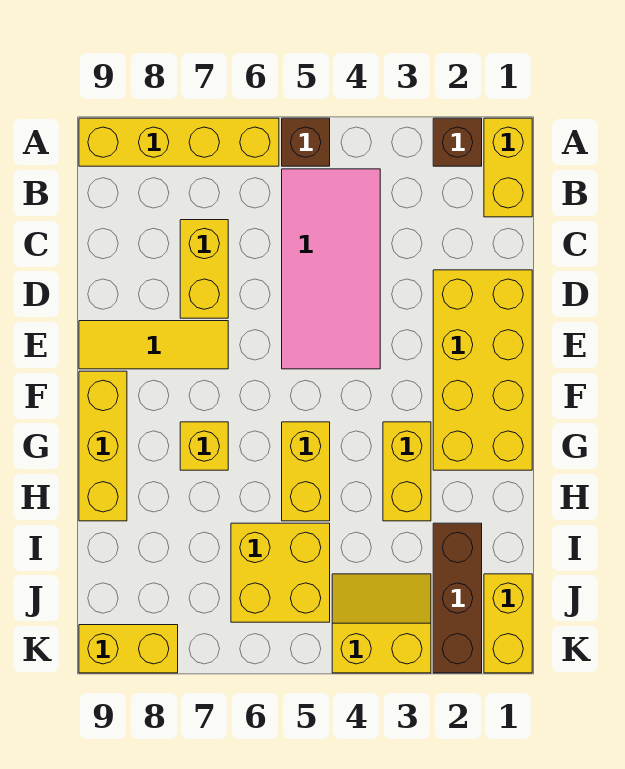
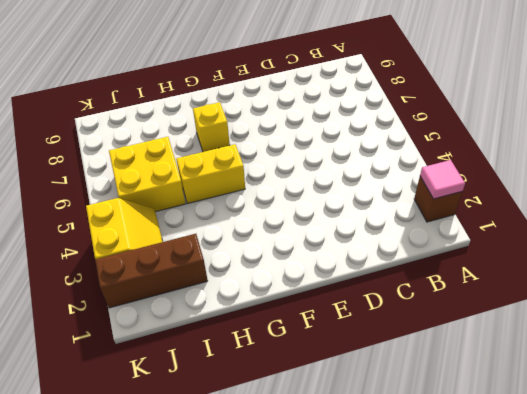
pink tile A2 level 2 -> none
none -> yellow brick A1:B1 level 1
none -> brown brick A5 level 1
none -> yellow brick A6:A9 level 1

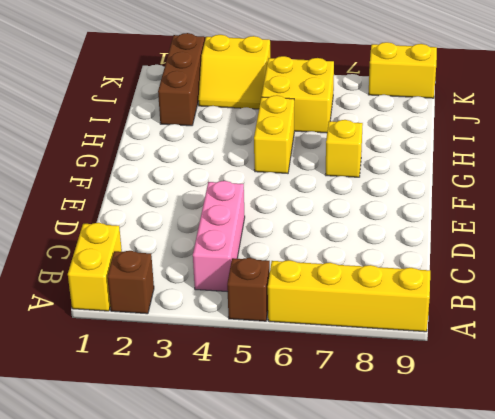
pink brick B4:D4 level 1 -> pink tile B4:E5 level 1
none -> yellow brick C7:D7 level 1
none -> yellow brick D1:G2 level 1
none -> yellow tile E7:E9 level 1

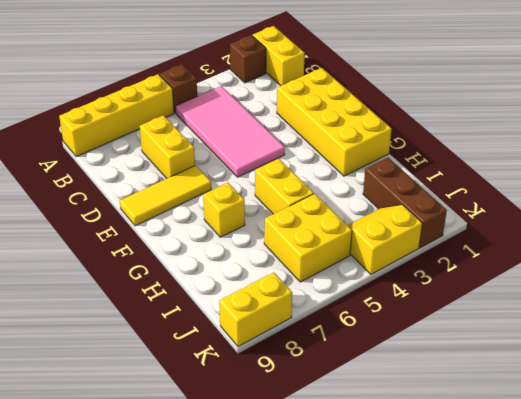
none -> yellow brick F9:H9 level 1
none -> yellow brick G3:H3 level 1
none -> yellow brick J1:K1 level 1

